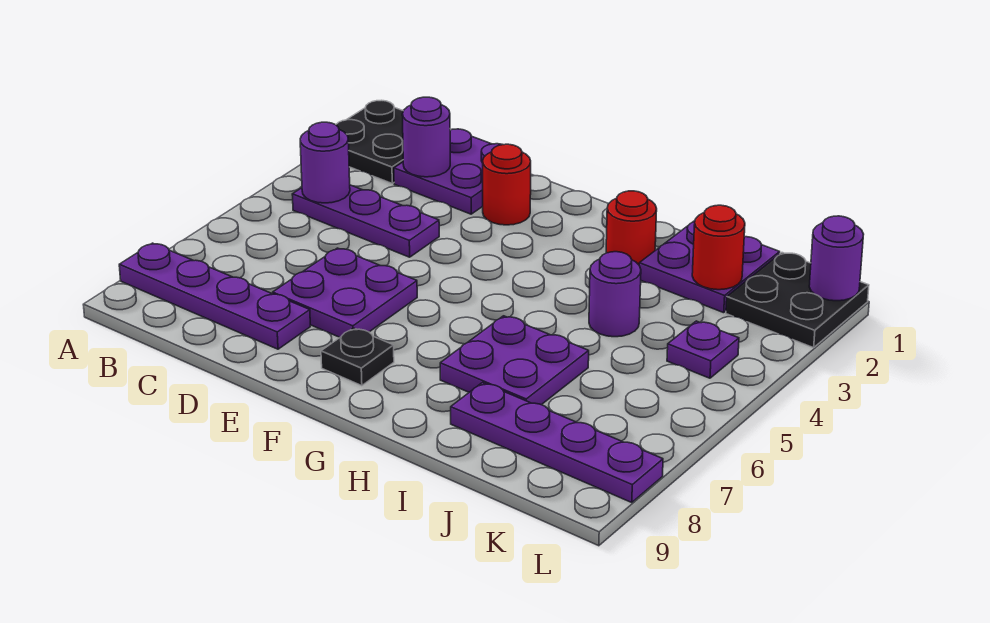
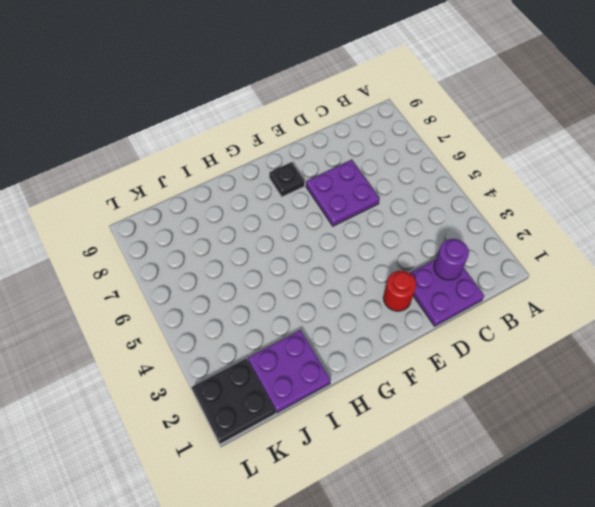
none -> black plate A1:B2 level 1
none -> purple plate A8:D8 level 1
none -> purple plate B4:D4 level 1

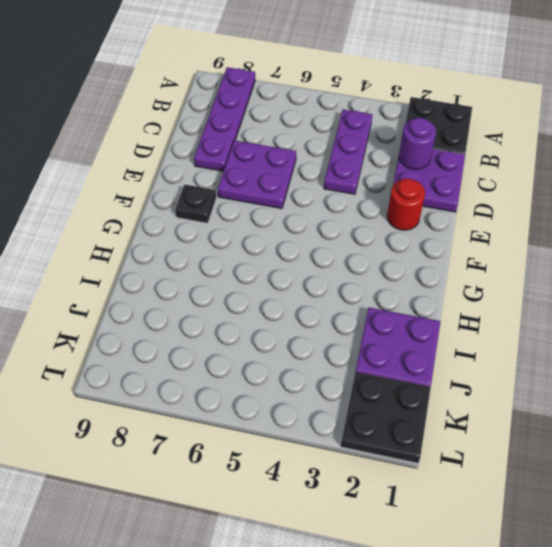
none -> red round brick H2 level 1
none -> purple plate H6:I7 level 1
none -> purple round brick I4 level 1

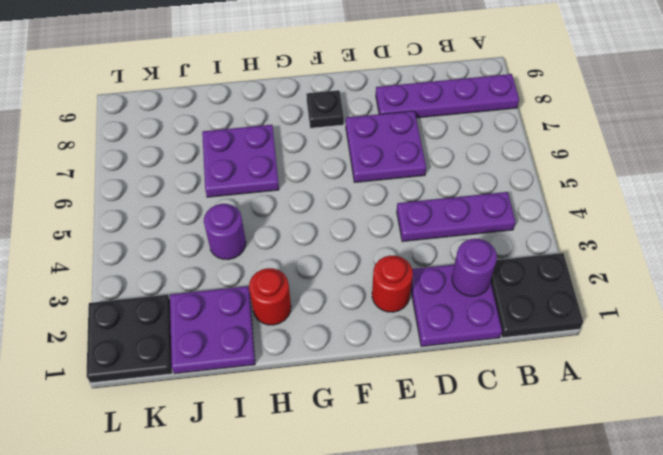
none -> purple plate I8:L8 level 1
none -> purple plate K4 level 1
none -> purple round brick B4 level 2

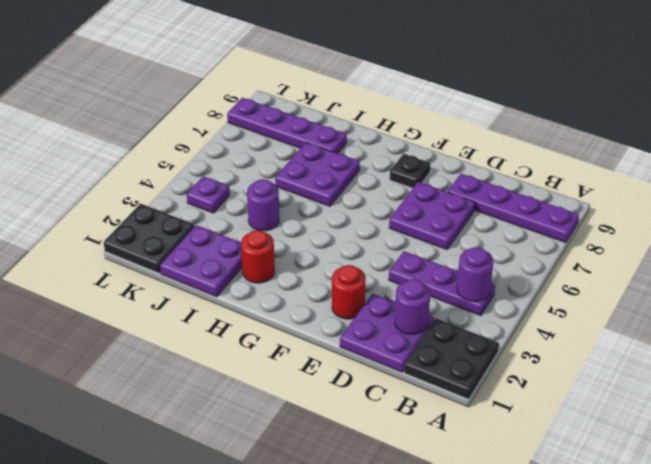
none -> red round brick J2 level 2
none -> purple round brick L1 level 2

